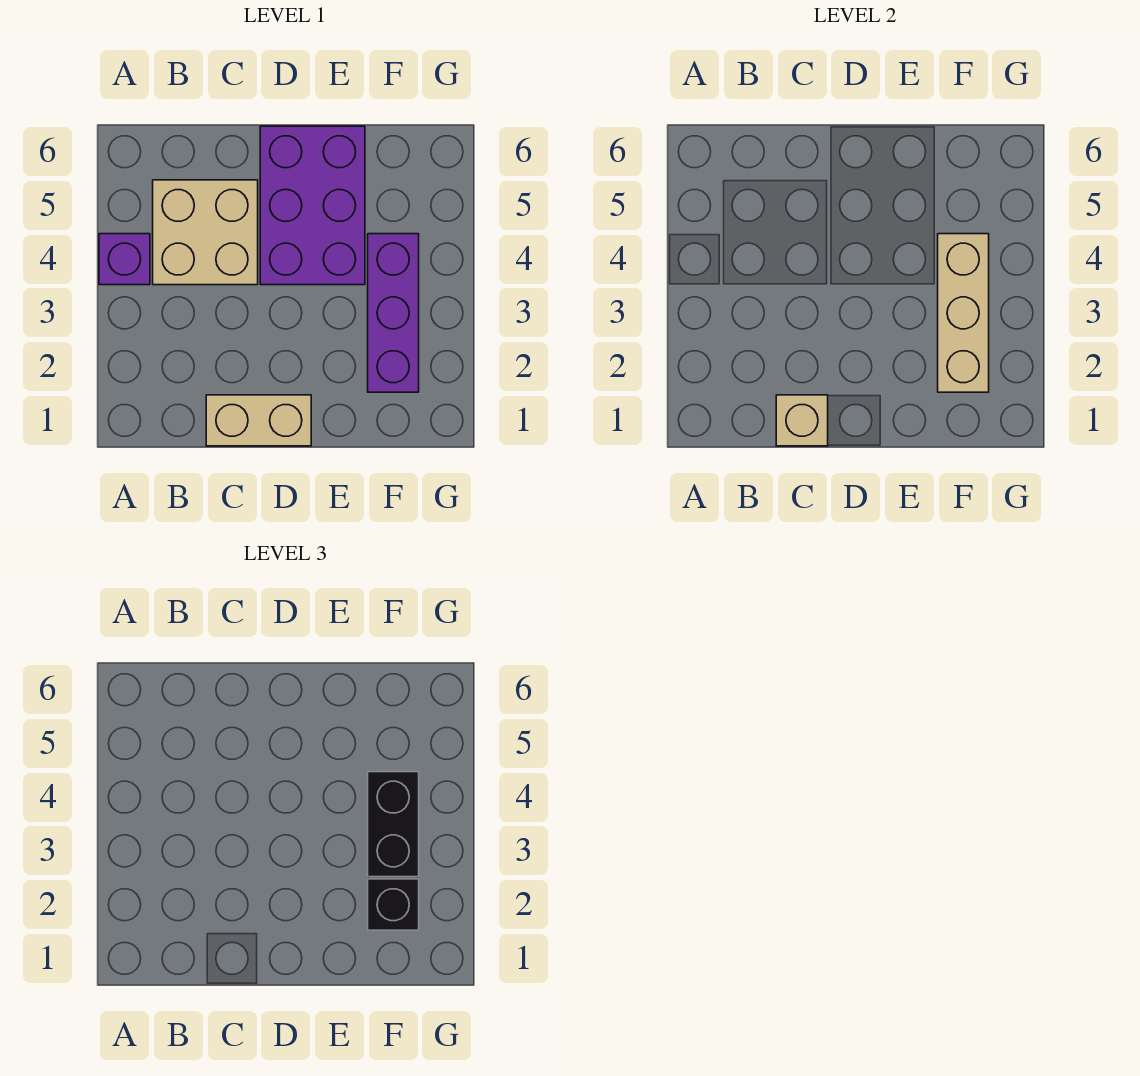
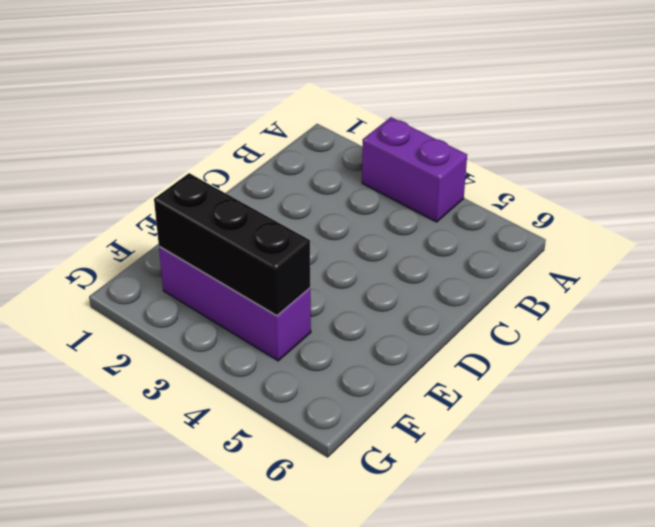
purple brick A3:A4 level 1 -> purple brick A4 level 1
black brick F2:F4 level 2 -> tan brick F2:F4 level 2
none -> tan brick B4:C5 level 1
none -> tan brick C1:D1 level 1

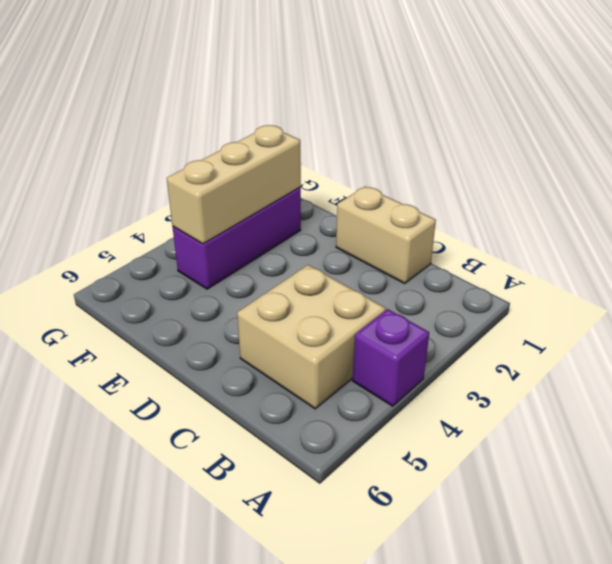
none -> purple brick D4:E6 level 1
none -> tan brick C1 level 2

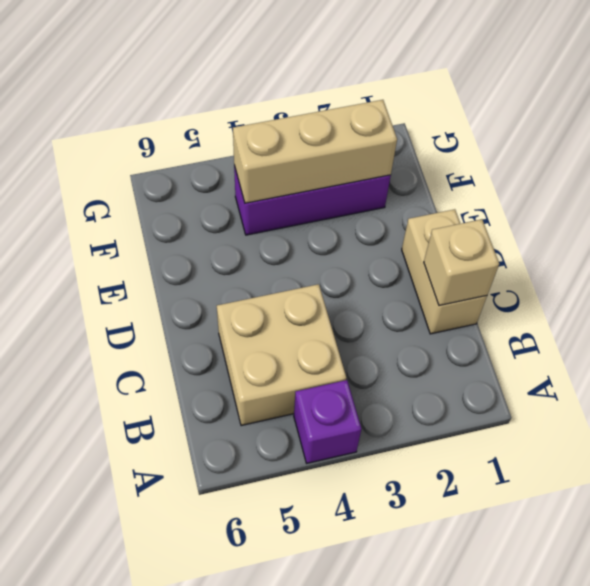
none -> purple brick D4:E6 level 1
none -> black brick F2 level 3

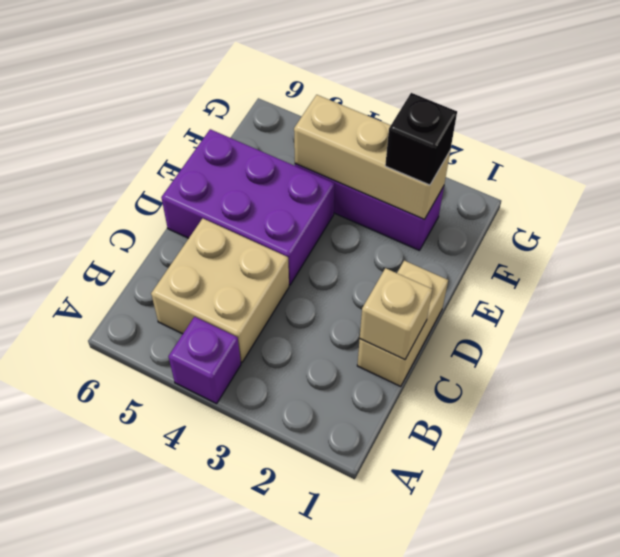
none -> black brick F3:F4 level 3

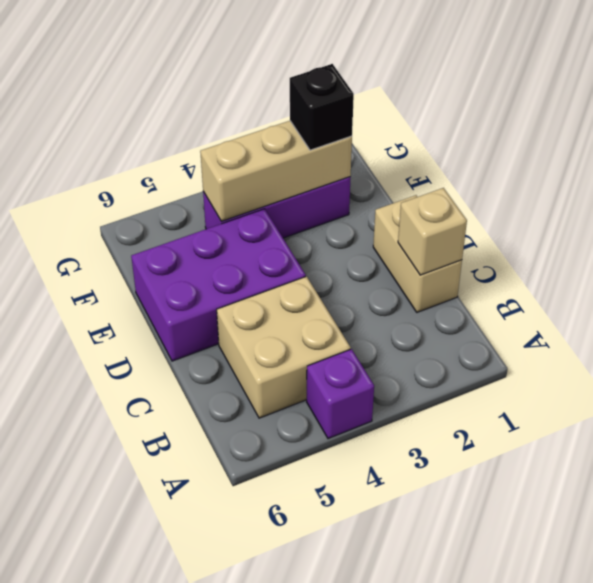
none -> black brick F3:F4 level 3

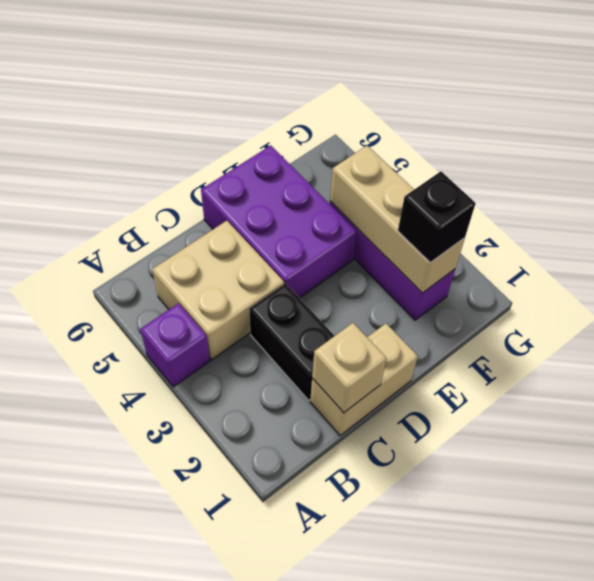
black brick C2:C3 level 1 -> black brick F3:F4 level 3

